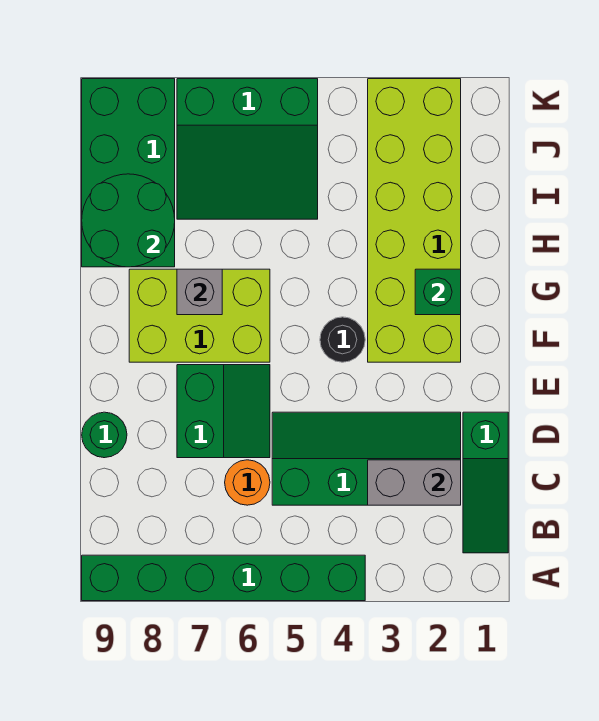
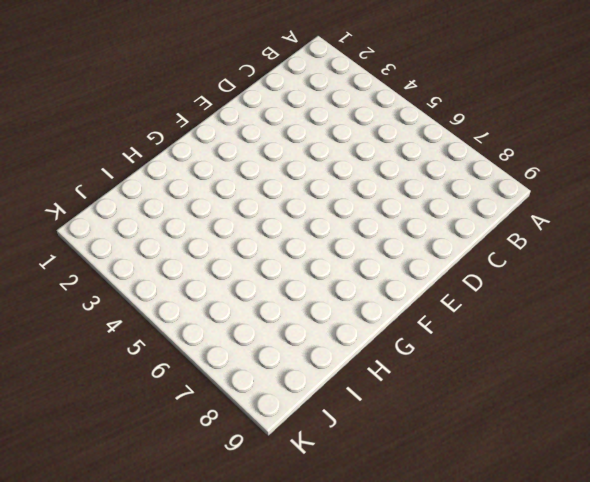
none -> green brick A4:A9 level 1
none -> green slope B1:D1 level 1 top D
none -> green slope C2:D5 level 1 top C

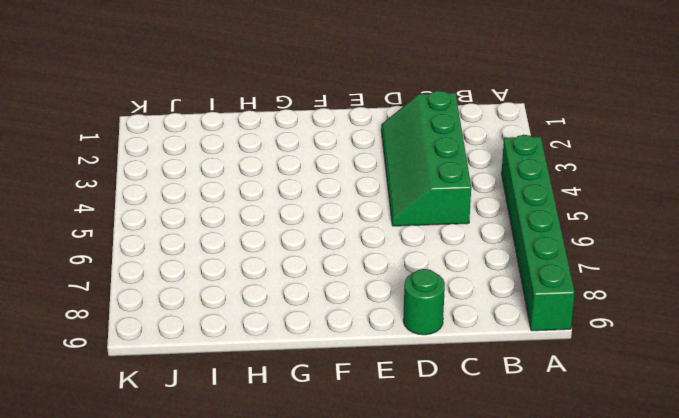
none -> green slope B1:D1 level 1 top D
none -> orange round brick C6 level 1
none -> green slope D6:E7 level 1 top 7

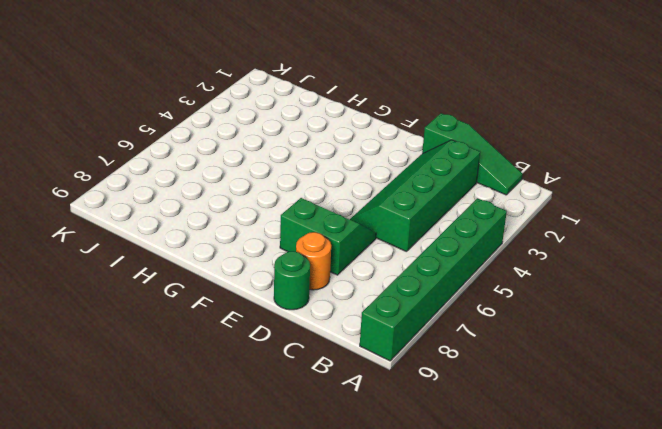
orange round brick D8 level 1 -> orange round brick C6 level 1
none -> lime brick F2:K3 level 1
none -> black round brick F4 level 1
none -> lime brick F6:G8 level 1

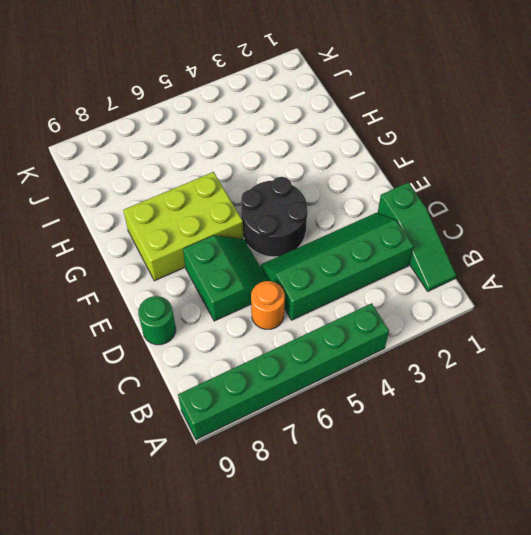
black round brick E4:F5 level 1 -> black round brick F4 level 1
none -> lime brick F2:K3 level 1
none -> green brick H8:K9 level 1
none -> green slope I5:K7 level 1 top K

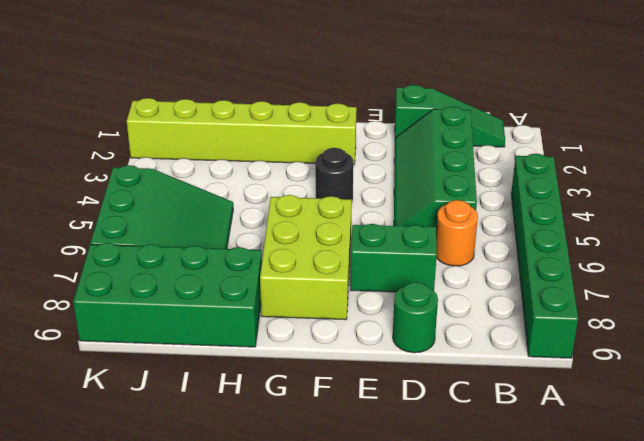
lime brick F2:K2 level 1 -> lime brick F2:K3 level 1
none -> grey brick C2:C3 level 2
none -> green brick G2 level 2
none -> grey brick G7 level 2

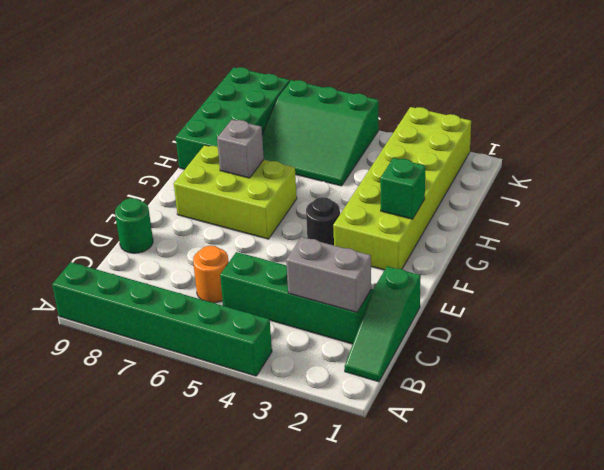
none -> green slope D6:E7 level 1 top 7
none -> green round brick H8:I9 level 2

